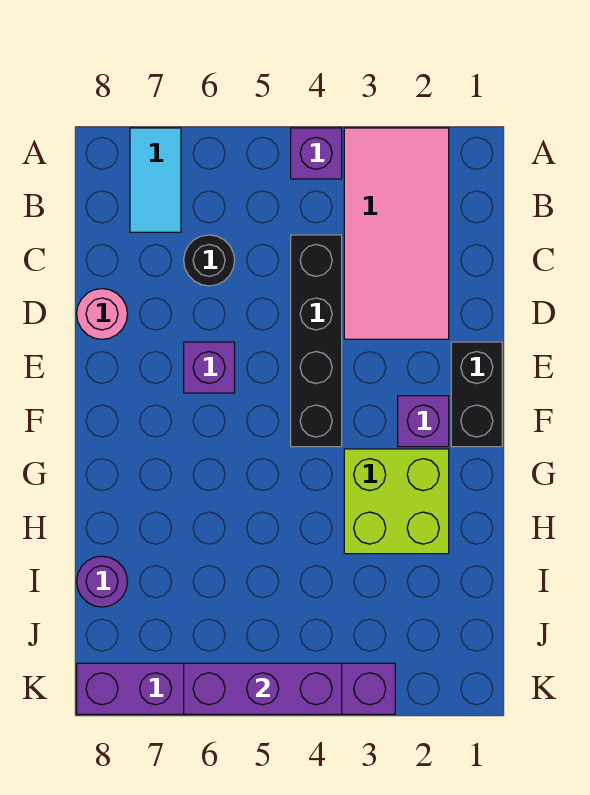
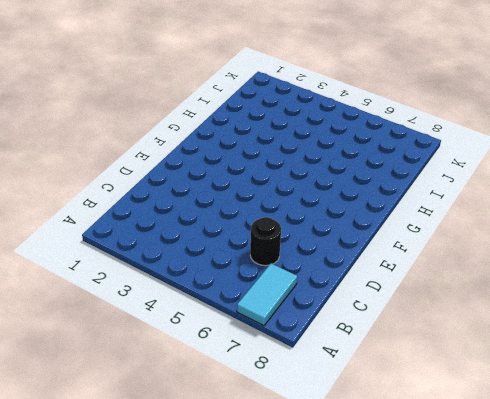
none -> pink tile A2:D3 level 1
none -> purple brick A4 level 1
none -> black brick C4:F4 level 1

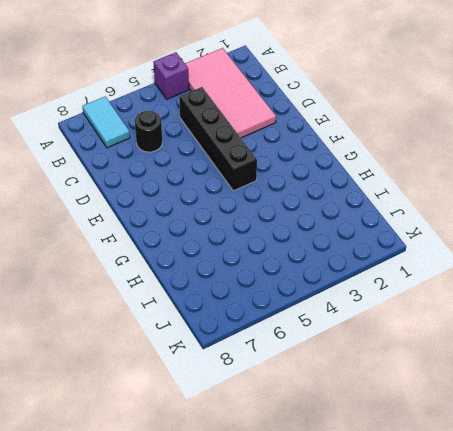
none -> pink round brick D8 level 1
none -> black brick E1:F1 level 1
none -> purple brick E6 level 1

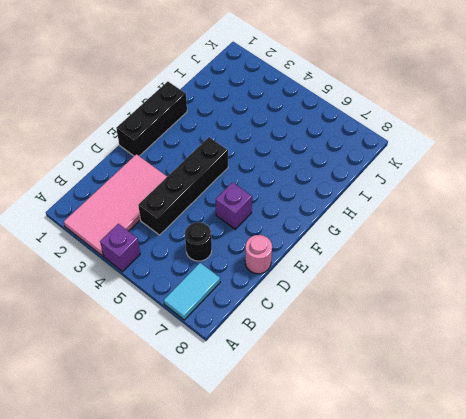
black brick E1:G1 level 1 -> black brick E1:F1 level 1
none -> purple brick F2 level 1
none -> lime brick G2:H3 level 1
none -> purple round brick I8 level 1

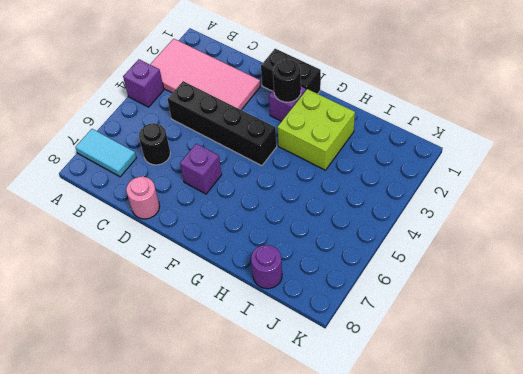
black round brick F2 level 2 -> none
none -> purple brick K3:K8 level 1
none -> purple brick K4:K6 level 2

